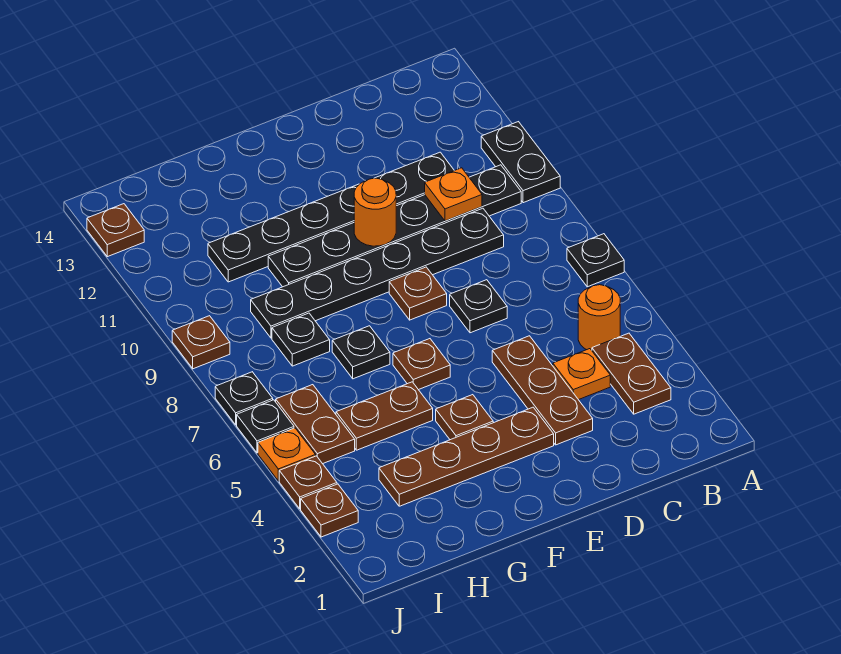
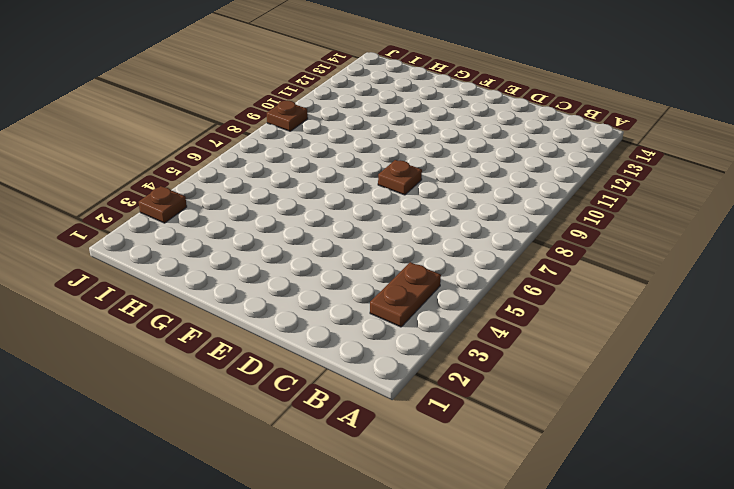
none -> black plate A7 level 1
none -> black plate A10:A11 level 1
none -> orange round brick B5 level 1

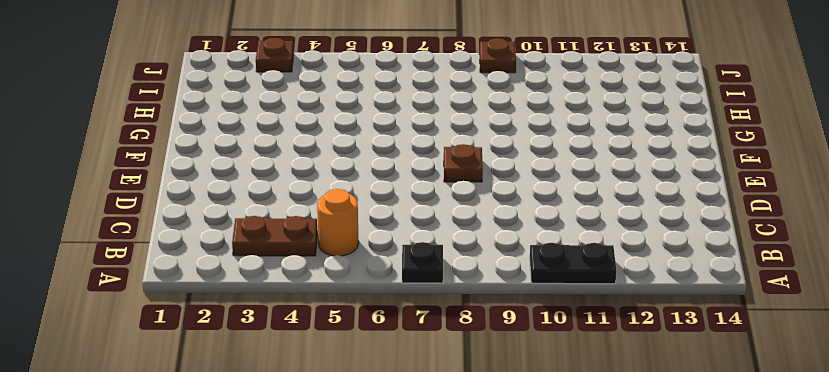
none -> black plate B10:G10 level 1
none -> orange plate C4 level 1
none -> black plate C9:H9 level 1

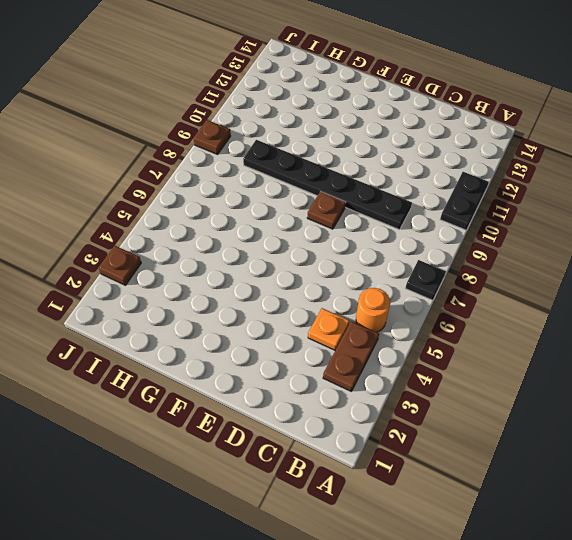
none -> black plate B10:G10 level 1
none -> black plate C11:H11 level 1
none -> brown plate D3:D5 level 1

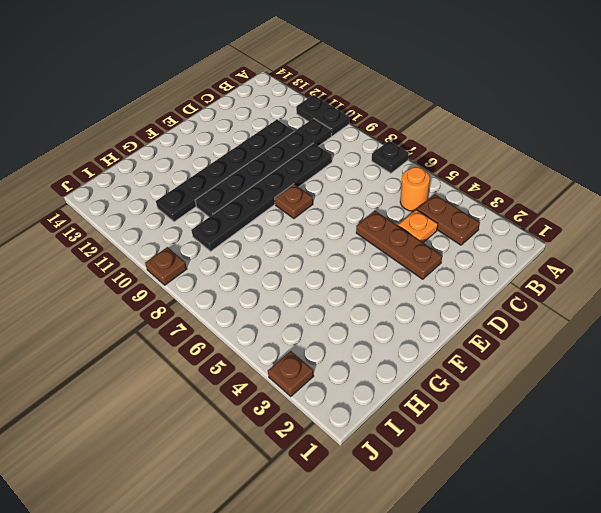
none -> black plate D7 level 1
none -> brown plate E3:H3 level 1
none -> brown plate F4 level 1

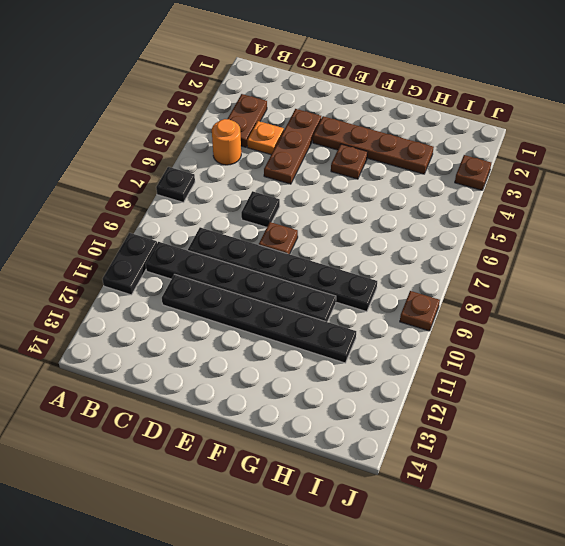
none -> brown plate F6 level 1
none -> brown plate G5:H5 level 1
none -> black plate G7 level 1

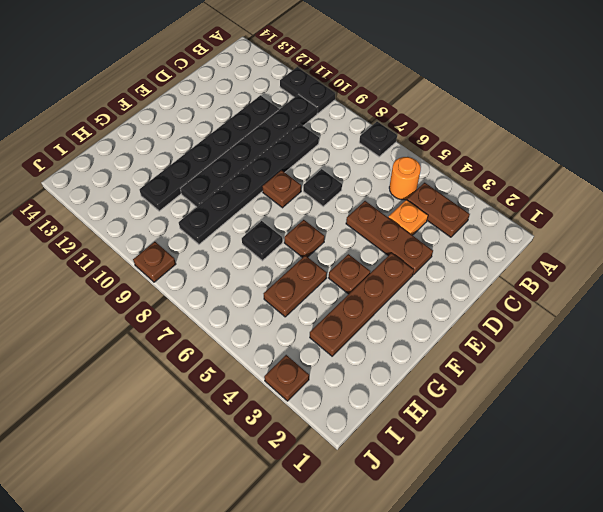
none -> black plate H8 level 1
none -> brown plate I5:I6 level 1
none -> brown plate J4 level 1

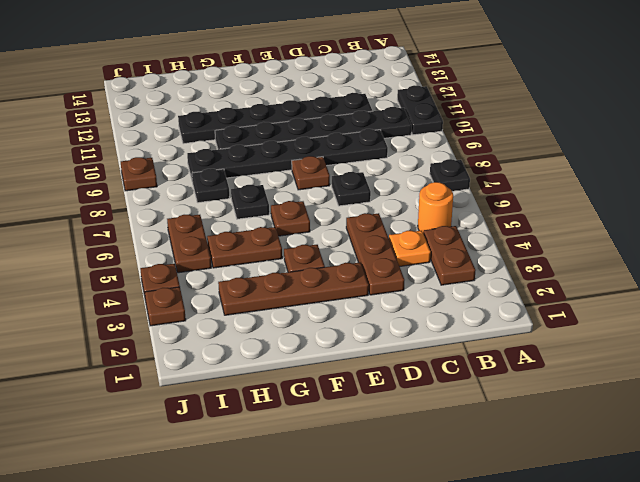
none -> orange plate J5 level 1
none -> black plate J6 level 1
none -> black plate J7 level 1

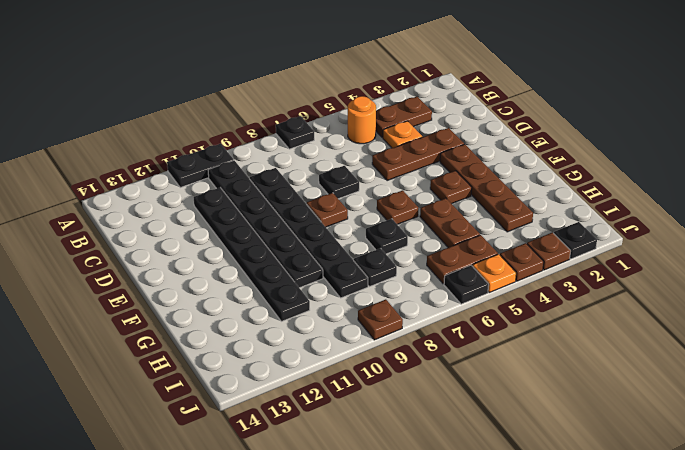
black plate J2 level 1 -> black plate J7 level 1
none -> brown plate J13 level 1
none -> orange plate C10 level 2
none -> orange round brick E10 level 2

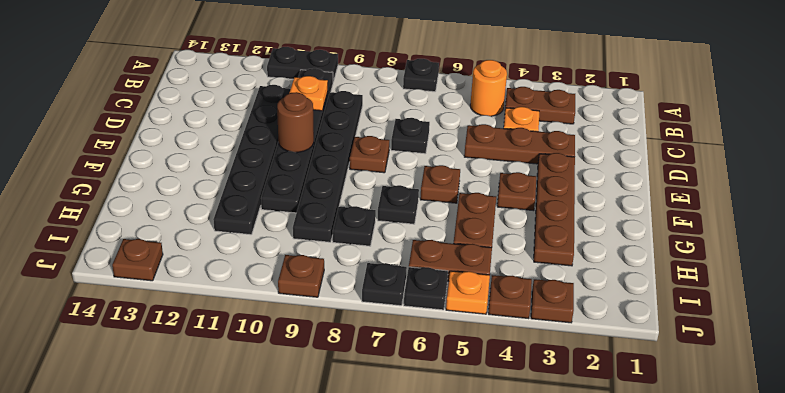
brown round brick E10 level 2 -> orange round brick E10 level 2

